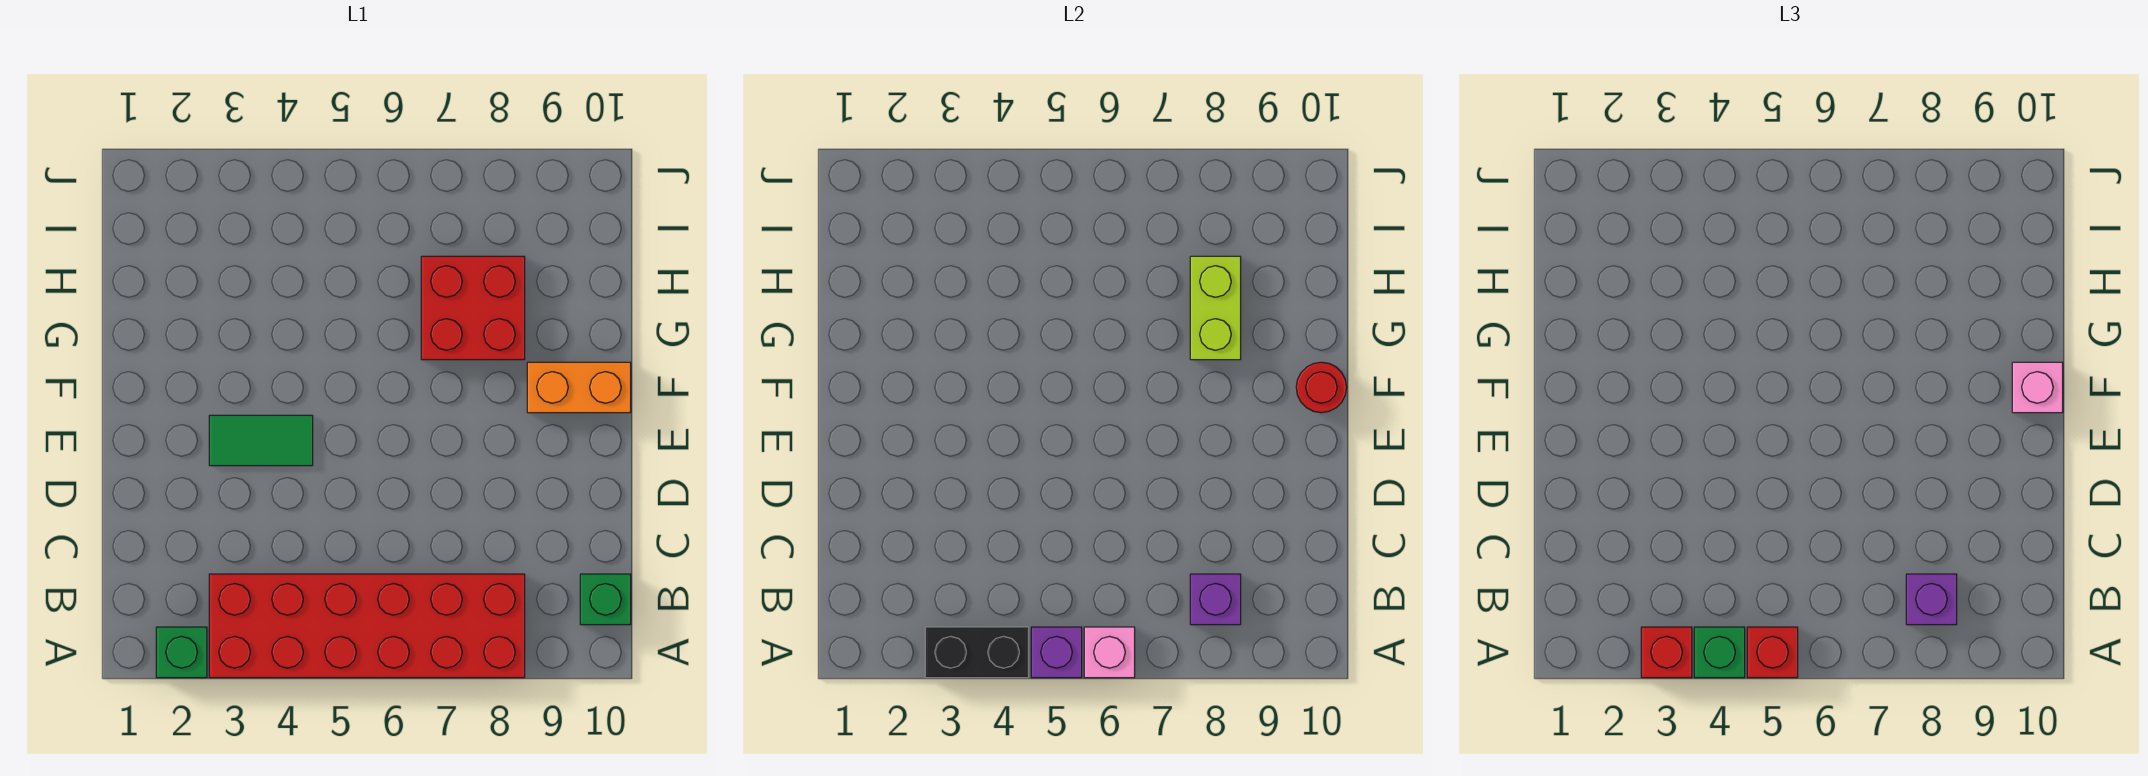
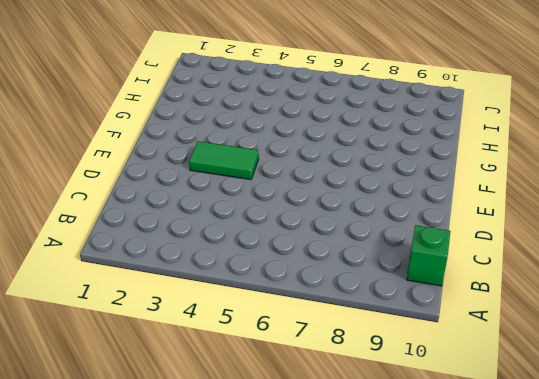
none -> green brick A2 level 1
none -> red brick A3:B8 level 1
none -> orange brick F9:F10 level 1

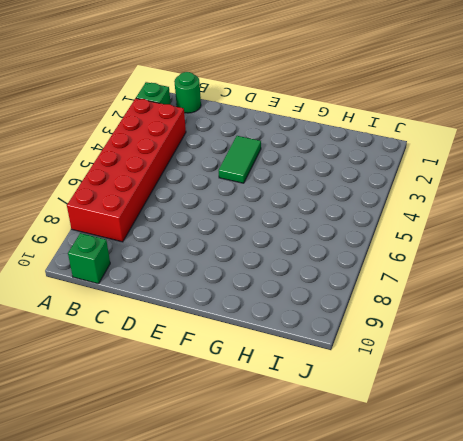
green round brick B1 level 1 -> none
none -> orange brick F9:F10 level 1
none -> red brick G7:H8 level 1
none -> black brick A3:A4 level 2

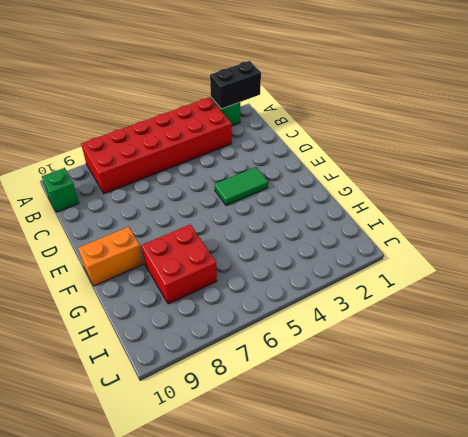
black brick A1:A2 level 2 -> black brick A3:A4 level 2
none -> purple brick A5 level 2
none -> pink brick A6 level 2
none -> purple brick B8 level 2

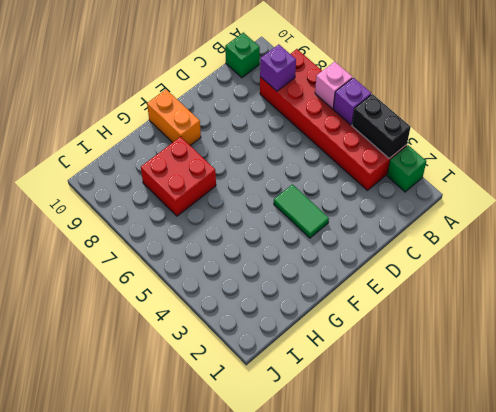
none -> red round brick F10 level 2
none -> lime brick G8:H8 level 2
none -> red brick A3 level 3

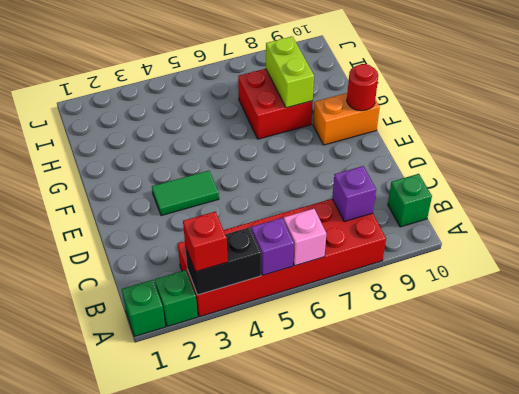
green brick A1 level 1 -> green brick A4 level 3
none -> red brick A5 level 3
none -> purple brick B8 level 3
none -> pink brick F10 level 3

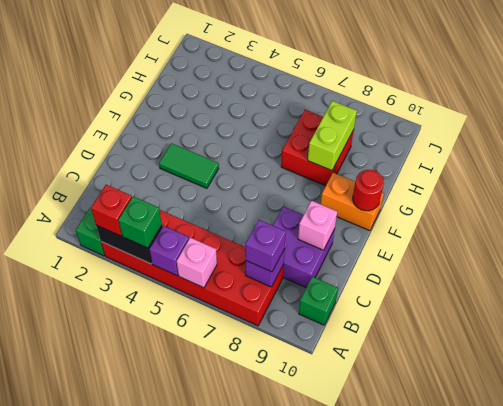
purple brick C8:D9 level 1 -> none
pink brick D9 level 2 -> pink brick F10 level 3
none -> red brick A5 level 3

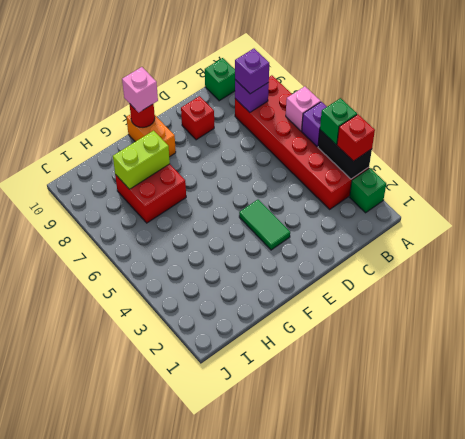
red brick D9 level 1 -> red brick A5 level 3

